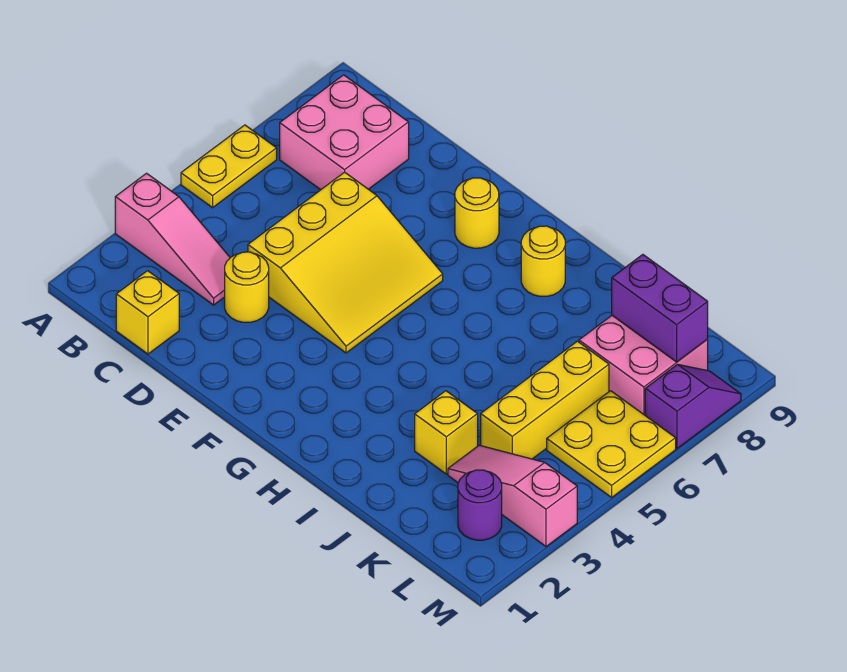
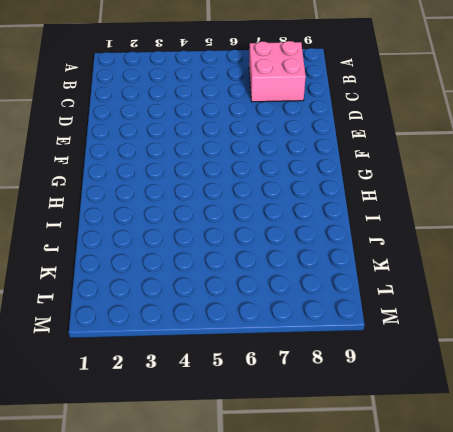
none -> pink slope A3:C3 level 1 top A
none -> yellow plate A5:A6 level 1
none -> yellow brick C1 level 1

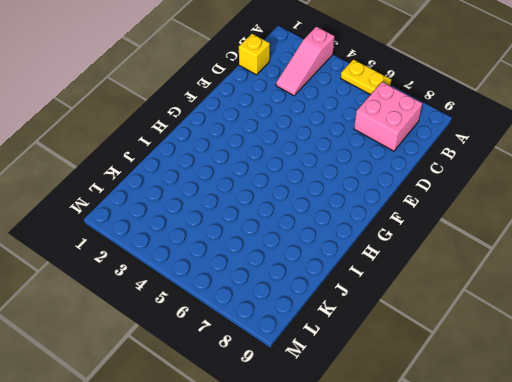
none -> yellow round brick D3 level 1
none -> yellow slope D4:F6 level 1 top D
none -> yellow round brick F8 level 1

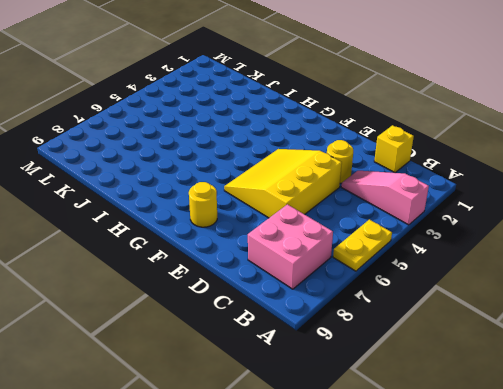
none -> yellow round brick H8 level 1
none -> yellow brick J3 level 1
none -> pink slope K3:M3 level 1 top M

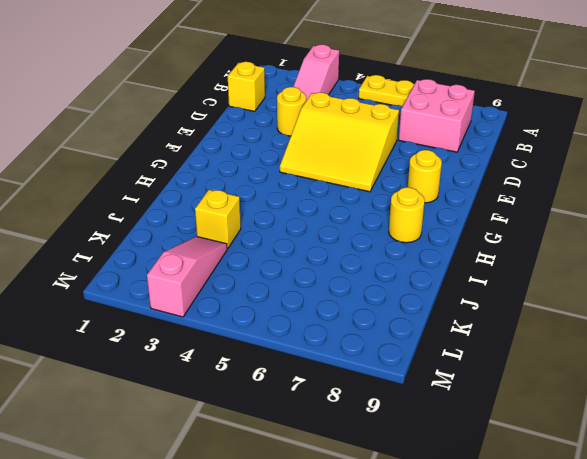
none -> yellow brick K4:K6 level 1
none -> pink brick K7:L8 level 1
none -> purple round brick L2 level 1

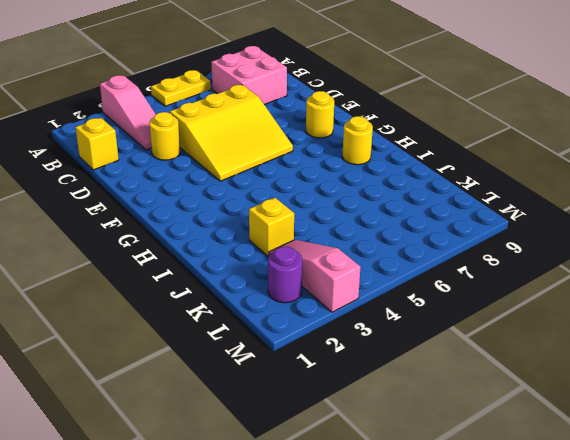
none -> yellow brick K4:K6 level 1
none -> pink brick K7:L8 level 1
none -> yellow plate L5:M6 level 1

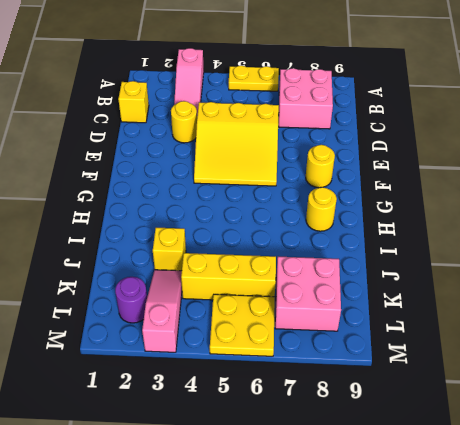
none -> purple slope M7:M8 level 1 top 7
none -> purple brick K8:L8 level 2

